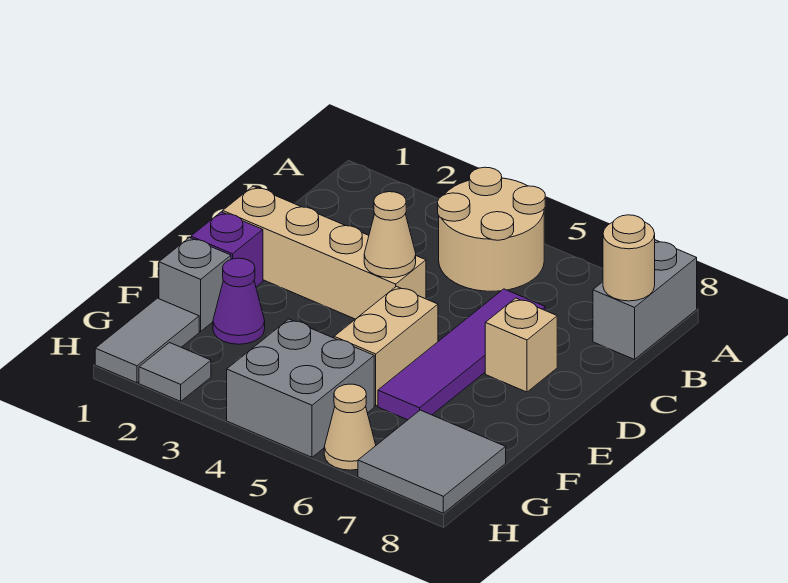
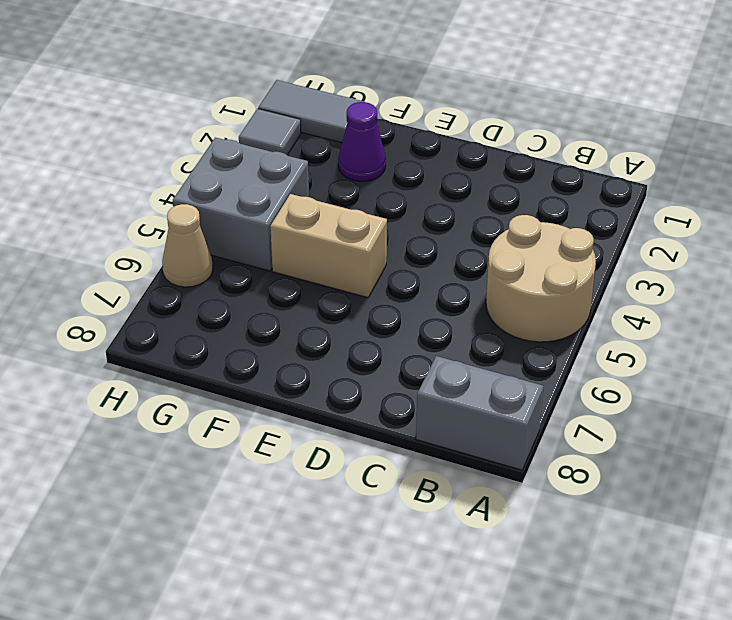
none -> purple tile C6:F6 level 1
none -> tan brick D1:D4 level 1
none -> tan brick D7 level 1

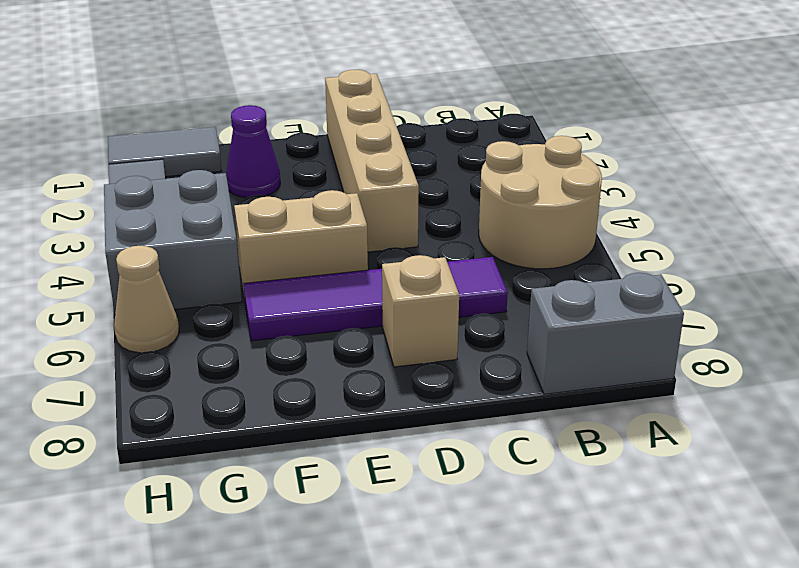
none -> purple brick E1 level 1
none -> grey brick F1 level 1
none -> grey tile G7:H8 level 1

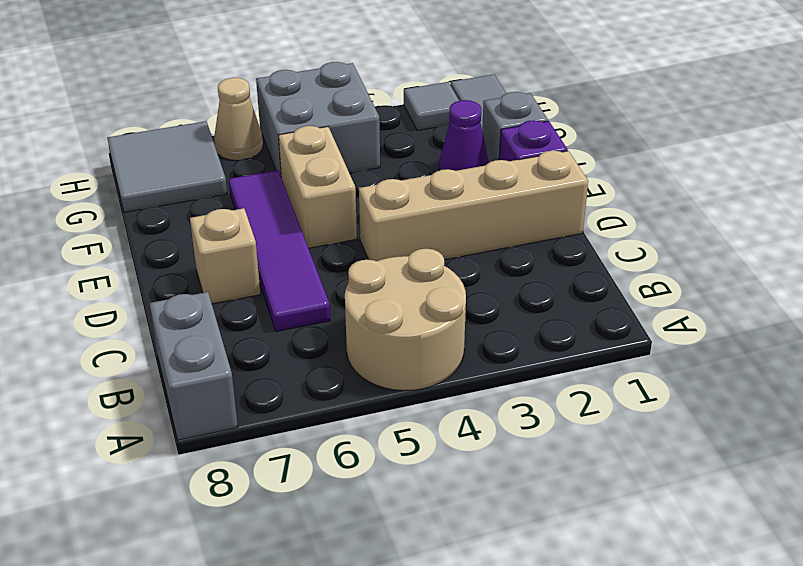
none -> tan round brick B8 level 2
none -> tan cone D4 level 2

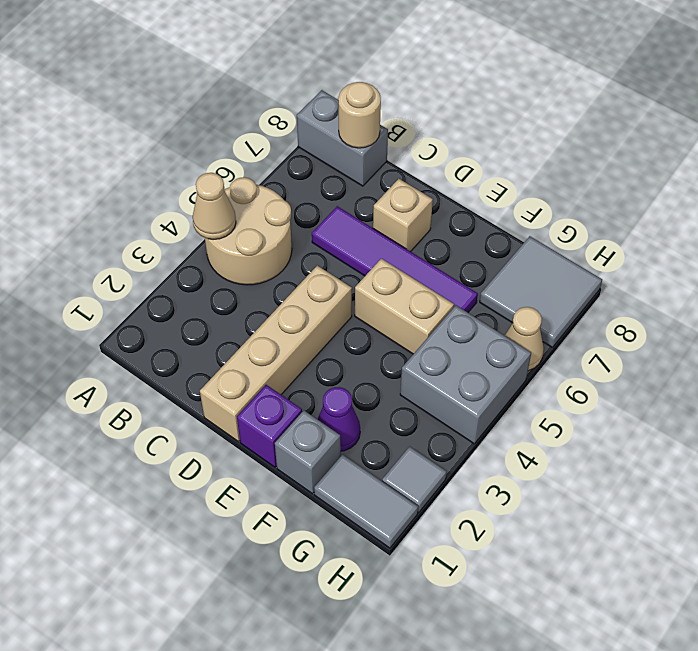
tan cone A4 level 2 -> tan cone D4 level 2

